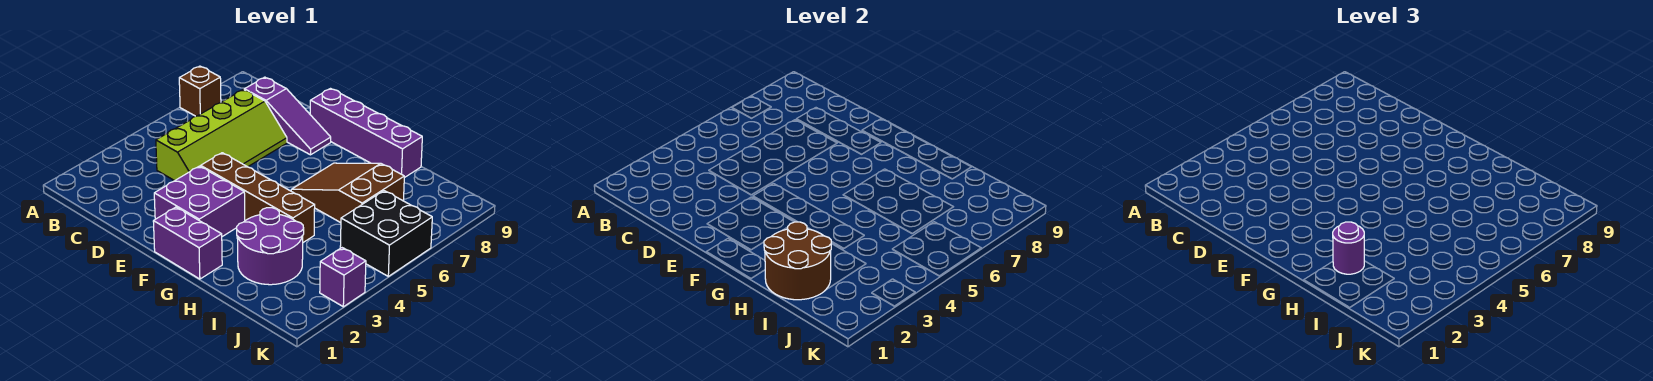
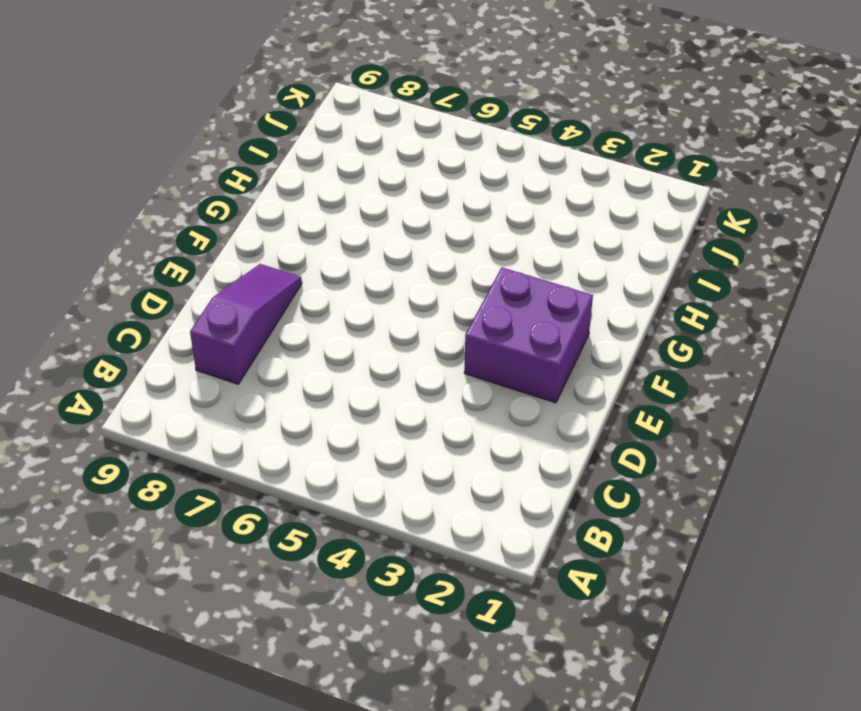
none -> brown brick A7 level 1
none -> lime slope C4:D7 level 1 top C
none -> brown brick E4:H4 level 1

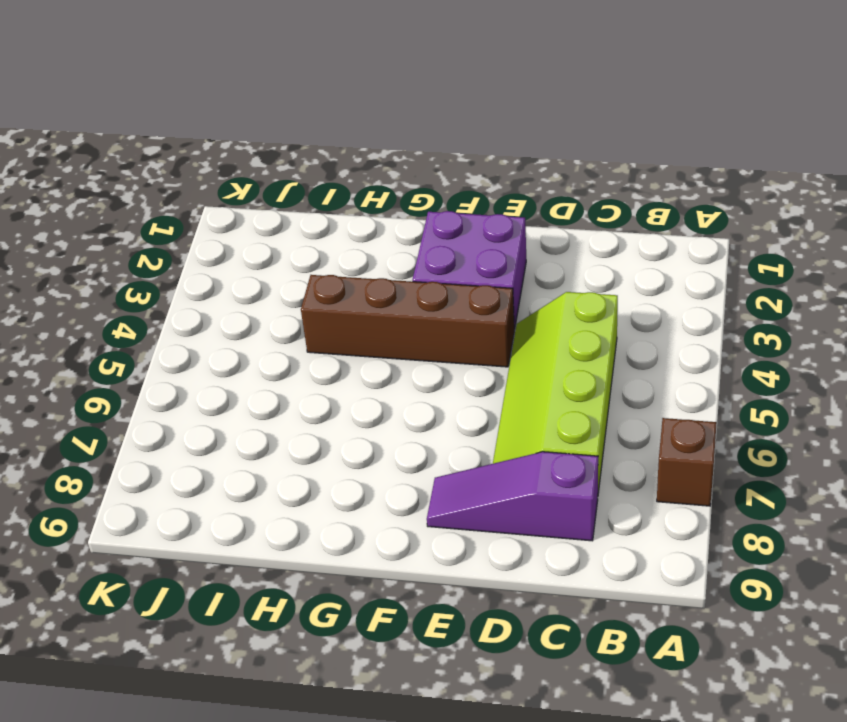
none -> purple brick E9:H9 level 1
none -> purple brick F1:G1 level 1
none -> brown slope G6:I7 level 1 top I

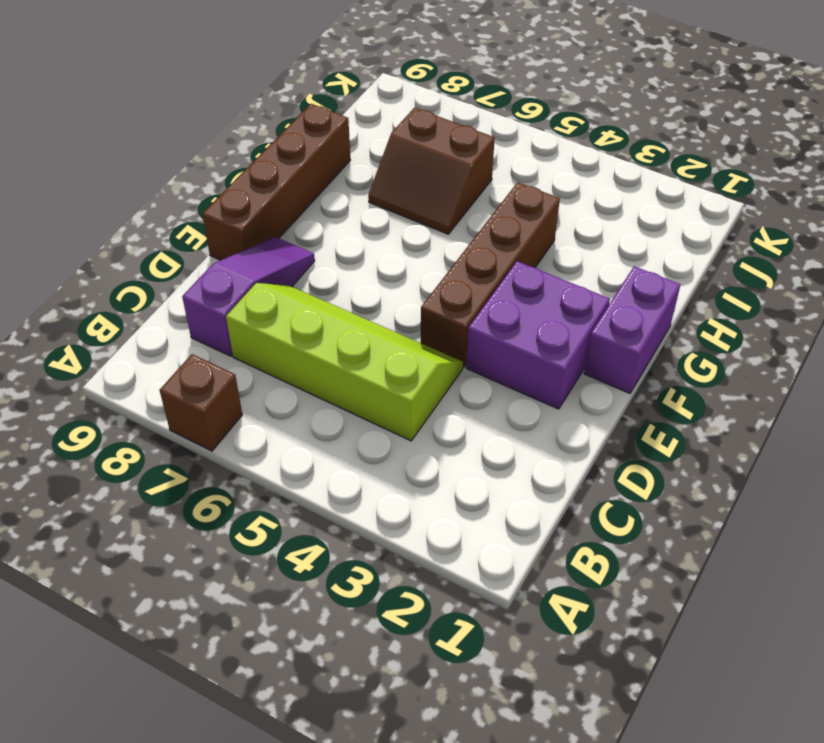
brown brick E9:H9 level 1 -> purple brick E9:H9 level 1
brown slope H6:I7 level 1 top I -> brown slope G6:I7 level 1 top I
none -> purple round brick H2:I3 level 1
none -> black brick J5:K6 level 1
none -> purple brick K3 level 1

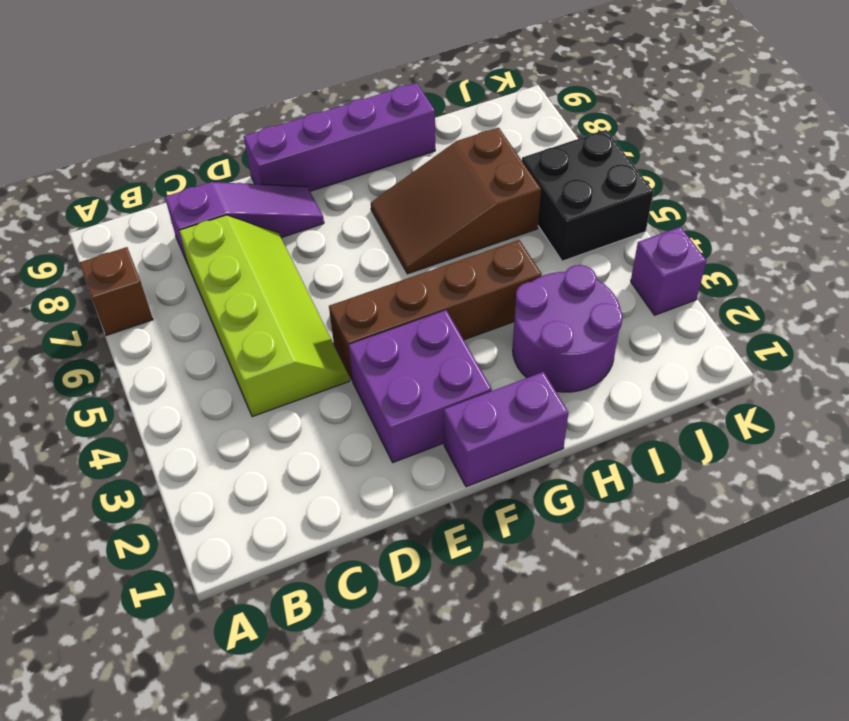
none -> brown round brick H1:I2 level 2
none -> purple round brick H2 level 3

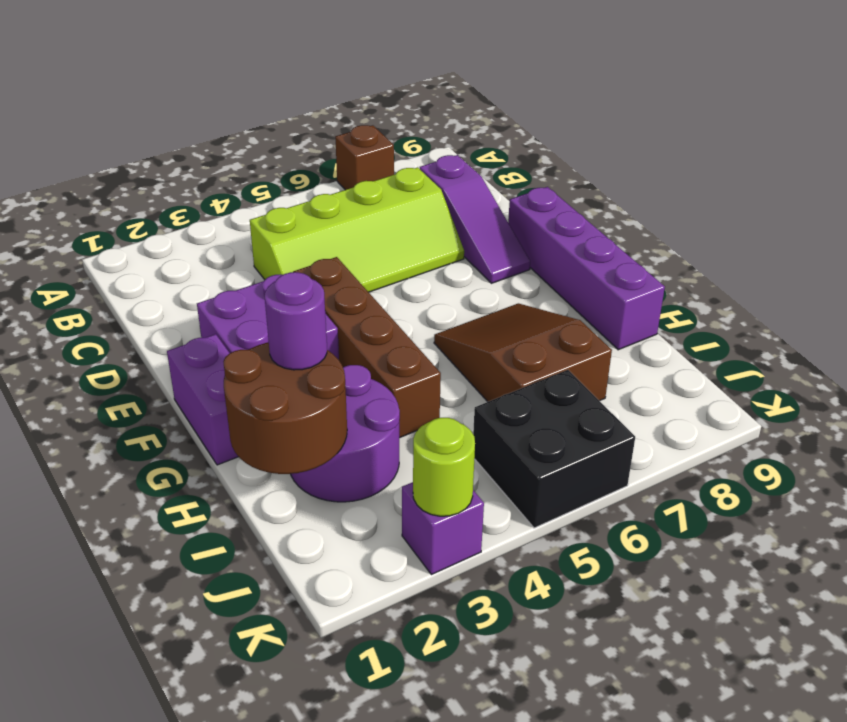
lime round brick K3 level 2 -> none

